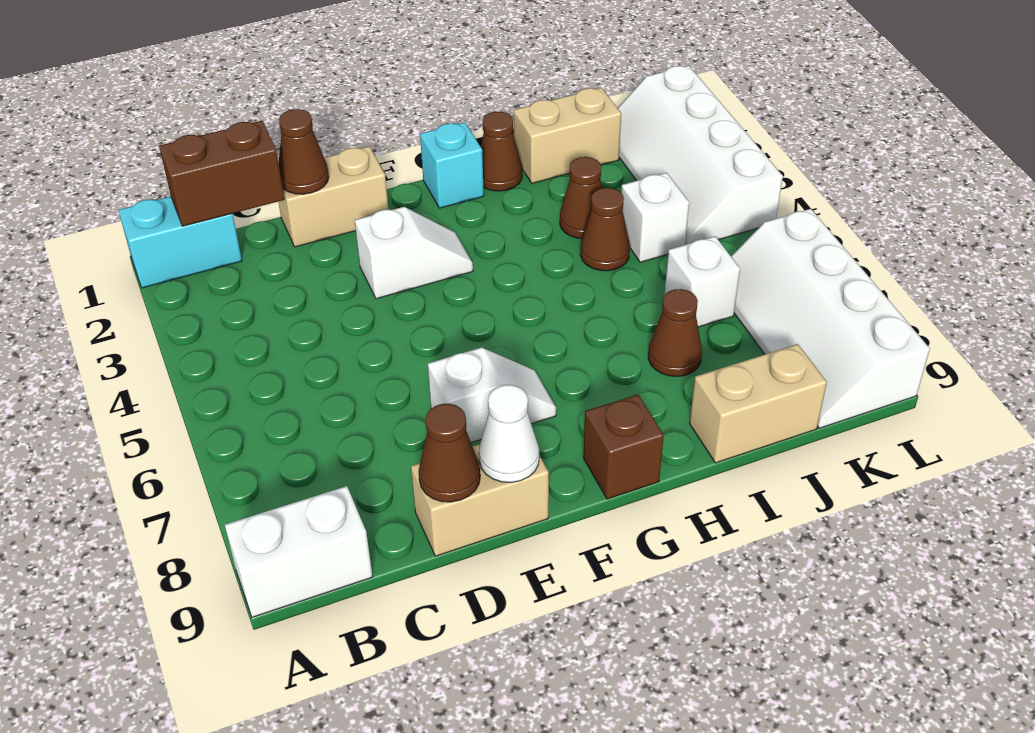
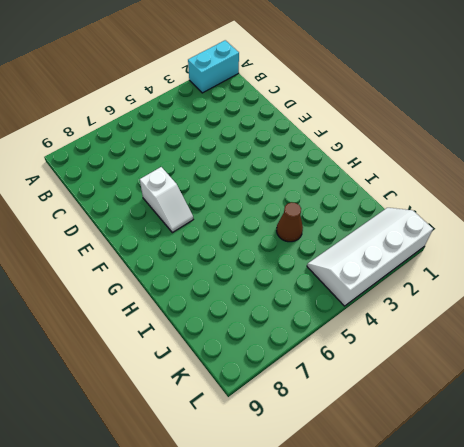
cyan brick A1:A2 level 1 -> cyan brick A1:B1 level 1
none -> white brick A9:B9 level 1
none -> tan brick D1:E1 level 1
none -> tan brick D9:E9 level 1

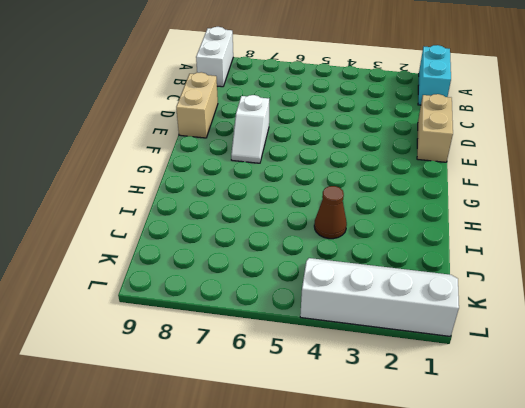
none -> white slope E3:F3 level 1 top E
none -> cyan brick G1 level 1
none -> brown brick G9 level 1

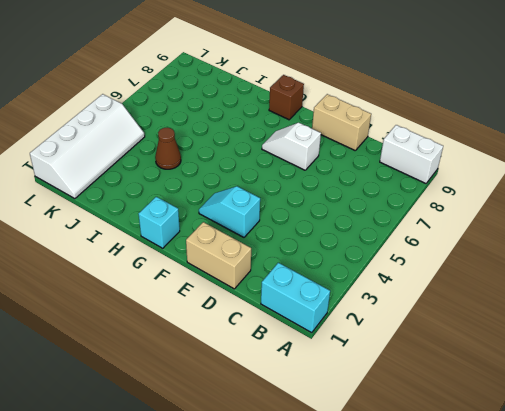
cyan slope E3:F3 level 1 top E -> white slope E3:F3 level 1 top E
none -> brown cone H1 level 1
none -> tan brick I1:J1 level 1
none -> brown cone I3 level 1

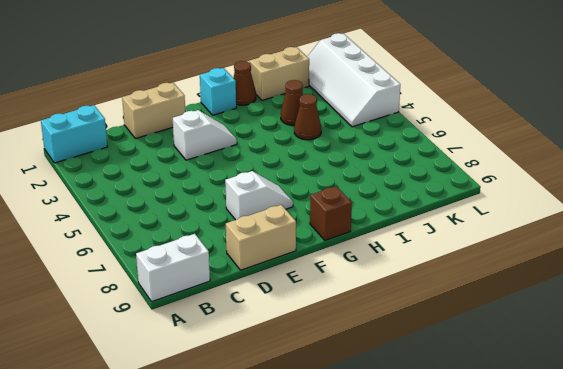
none -> brown cone I7 level 1
none -> tan brick I9:J9 level 1
none -> white brick J4 level 1

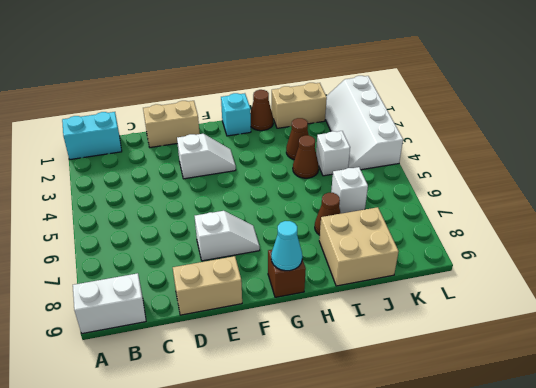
cyan cone G9 level 2 -> none
tan brick I8:J9 level 1 -> tan brick I9:J9 level 1
none -> white slope K6:L9 level 1 top L
none -> brown brick B1:C1 level 2
none -> brown cone D1 level 2

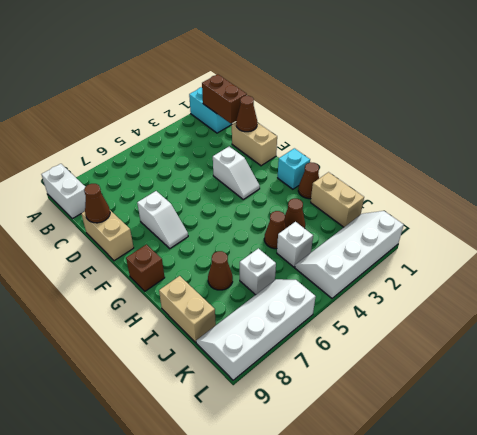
none -> white cone E9 level 2

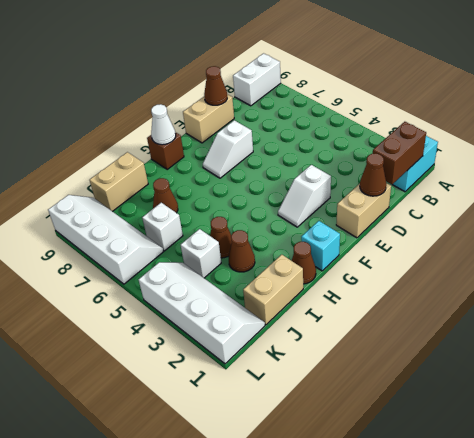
white cone G9 level 2 -> white cone E9 level 2

